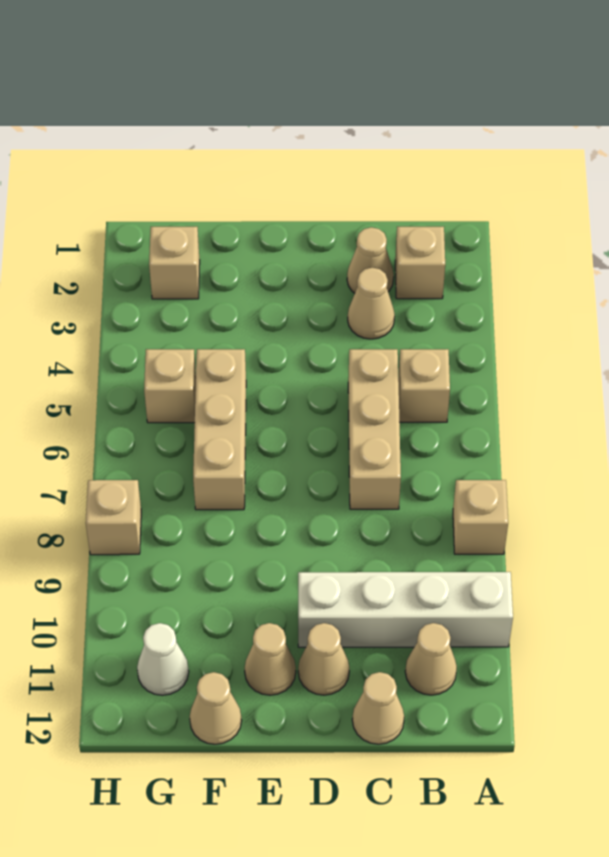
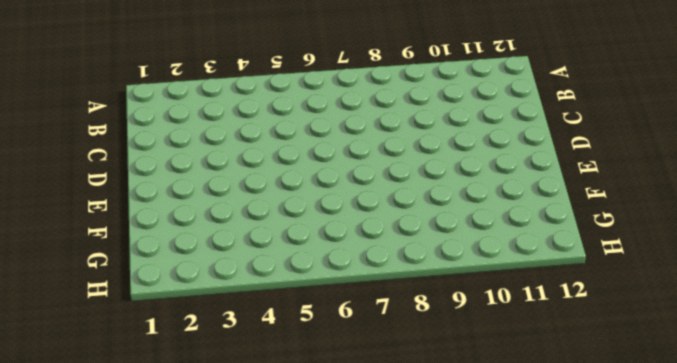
none -> tan brick A8 level 1
none -> white brick A10:D10 level 1
none -> tan brick B2 level 1

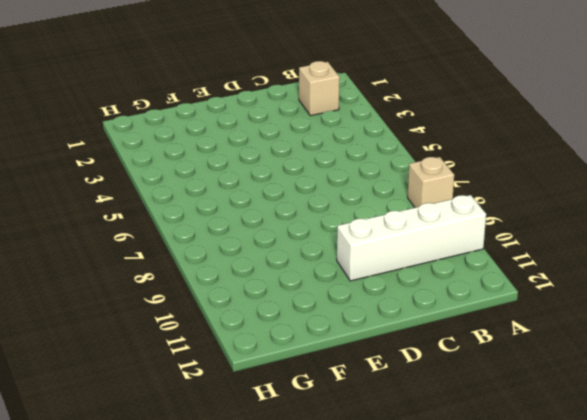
none -> tan brick B5 level 1
none -> tan cone B11 level 1
none -> tan cone C2 level 1

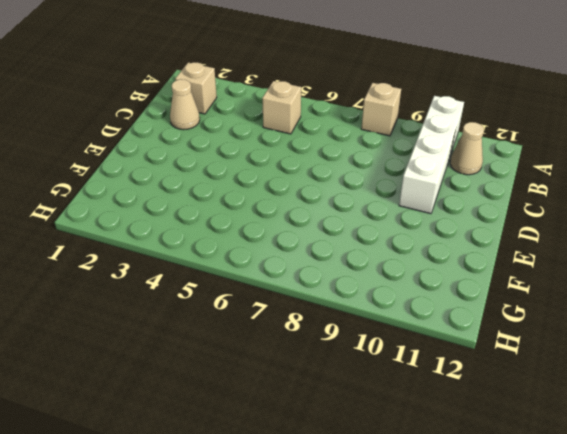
none -> tan cone C3 level 1
none -> tan brick C5:C7 level 1
none -> tan cone C12 level 1

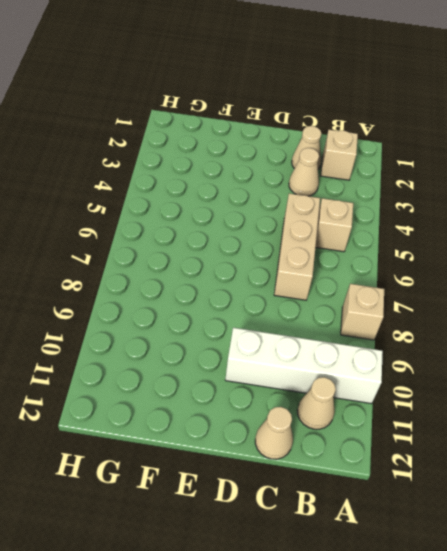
none -> tan cone D11 level 1
none -> tan cone E11 level 1
none -> tan brick F5:F7 level 1

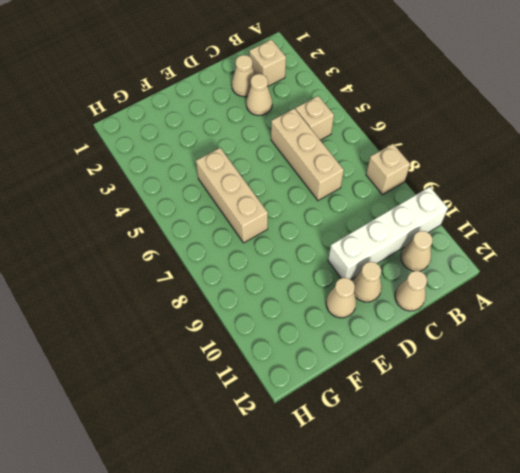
none -> tan cone F12 level 1
none -> tan brick G2 level 1
none -> tan brick G5 level 1

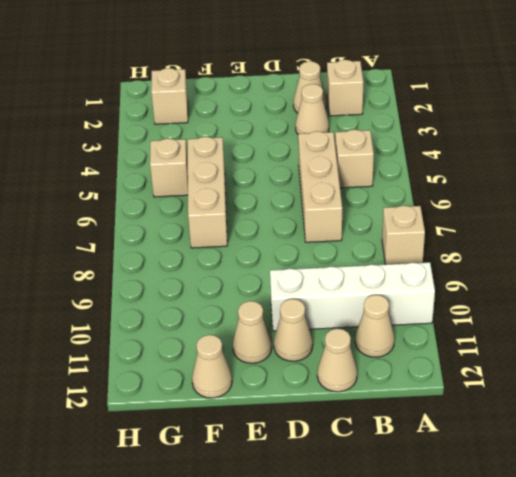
none -> white cone G11 level 1
none -> tan brick H8 level 1

